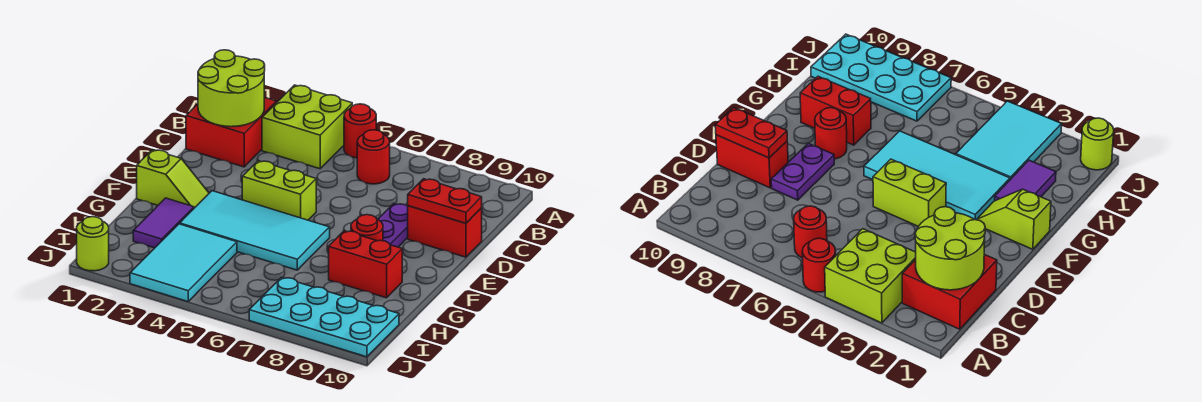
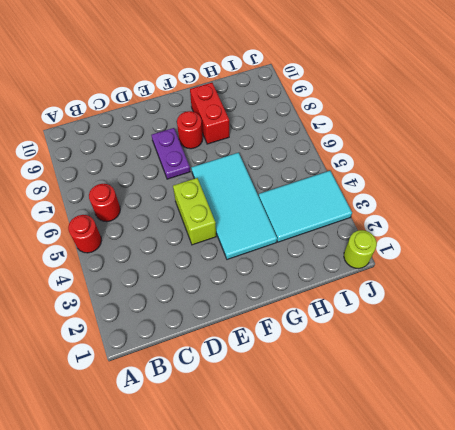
purple plate E7:E8 level 1 -> purple plate D8:E8 level 1
none -> lime brick A3:B4 level 1
none -> red brick B1:C2 level 1
none -> red brick D9:D10 level 1

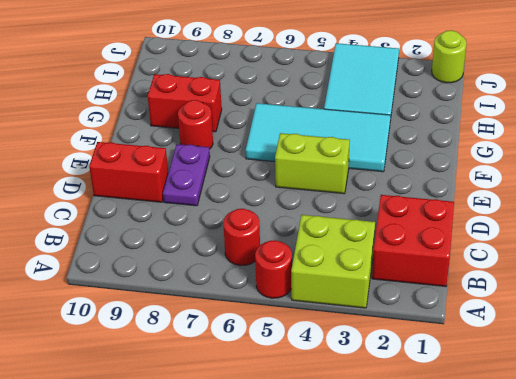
none -> lime slope F1:F2 level 1 top 1
none -> purple tile G2:H2 level 1
none -> cyan plate I7:J10 level 1

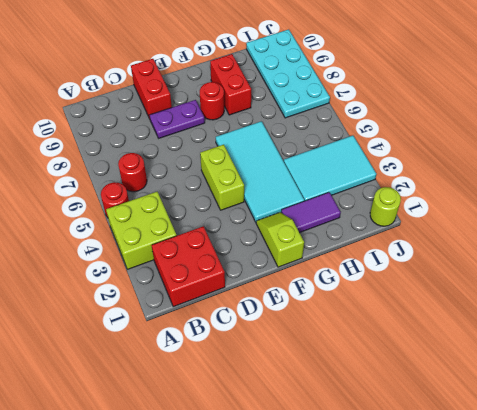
none -> lime round brick B1:C2 level 2
none -> red plate D9:D10 level 2

